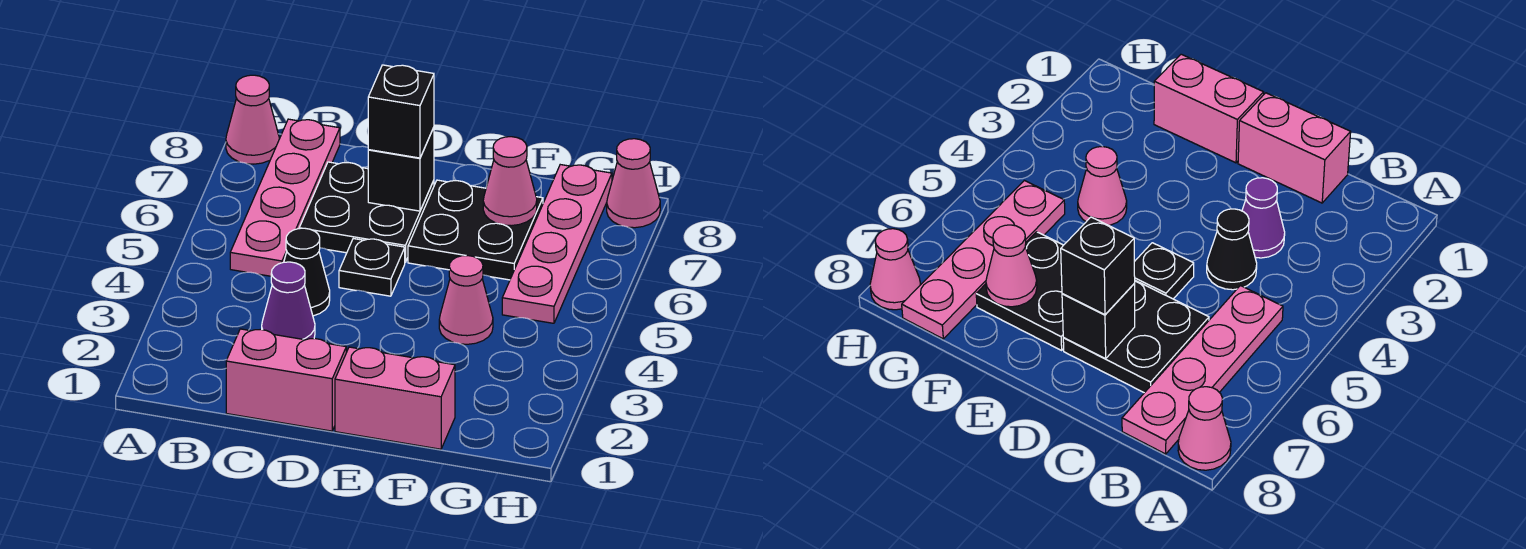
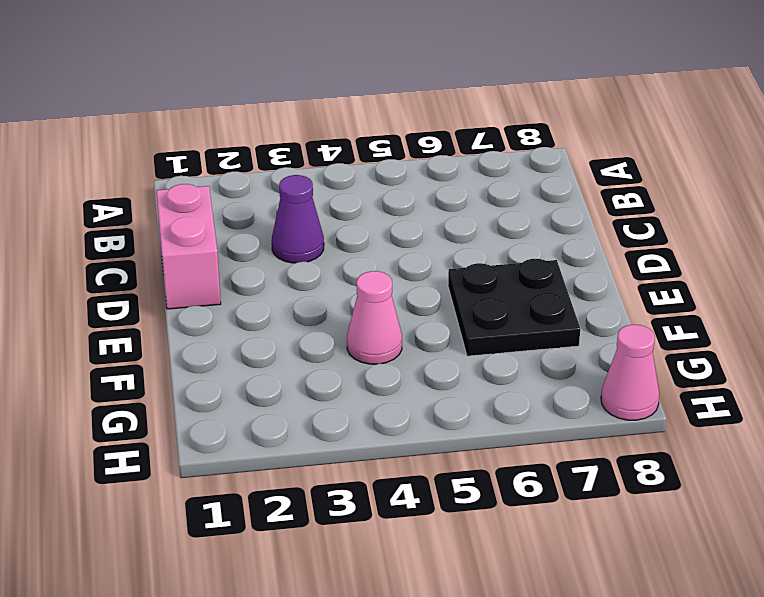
none -> pink cone A8 level 1
none -> pink plate B5:B8 level 1
none -> black cone C4 level 1

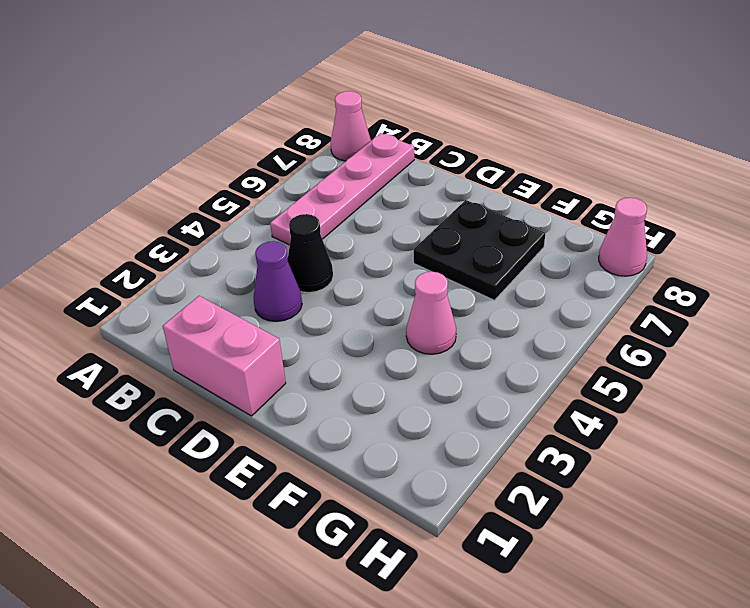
none -> black plate C6:D7 level 1
none -> black plate D5 level 1
none -> pink brick E1:F1 level 1

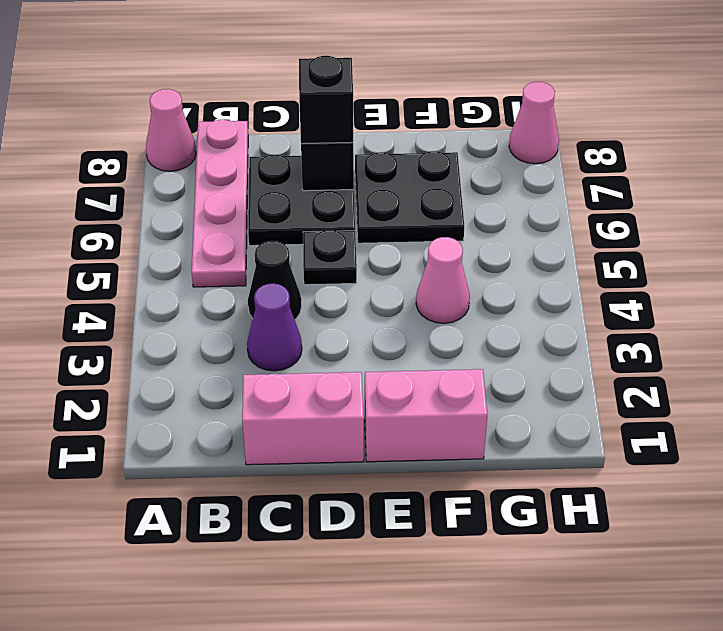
none -> pink plate G5:G8 level 1
none -> pink cone F7 level 2

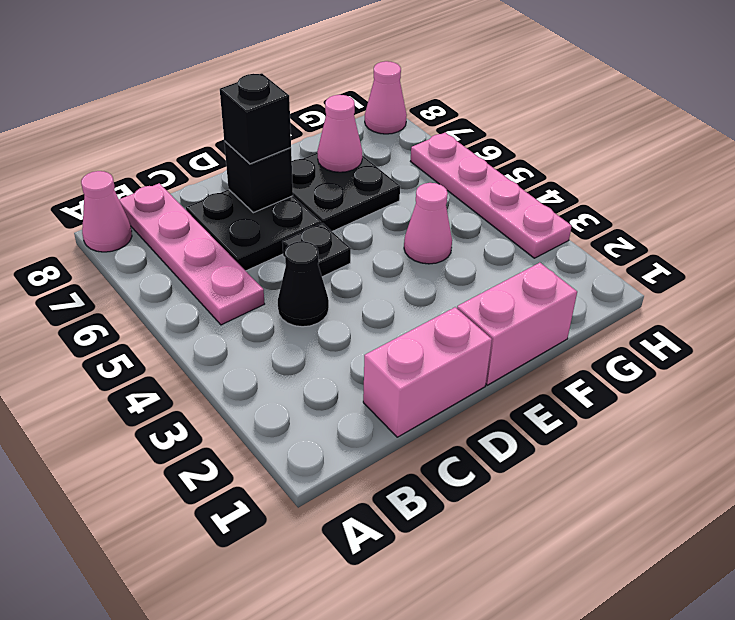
pink plate H3:H6 level 1 -> pink plate G5:G8 level 1
none -> purple cone C3 level 1

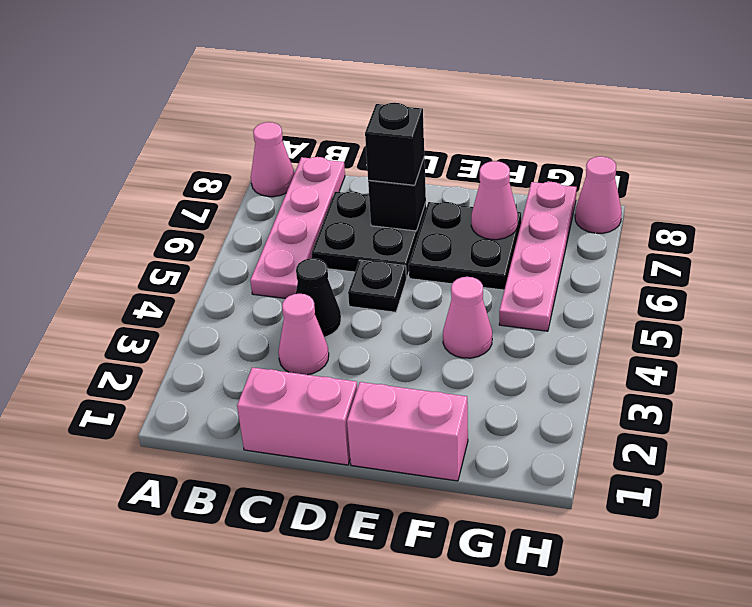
pink cone C3 level 1 -> purple cone C3 level 1

